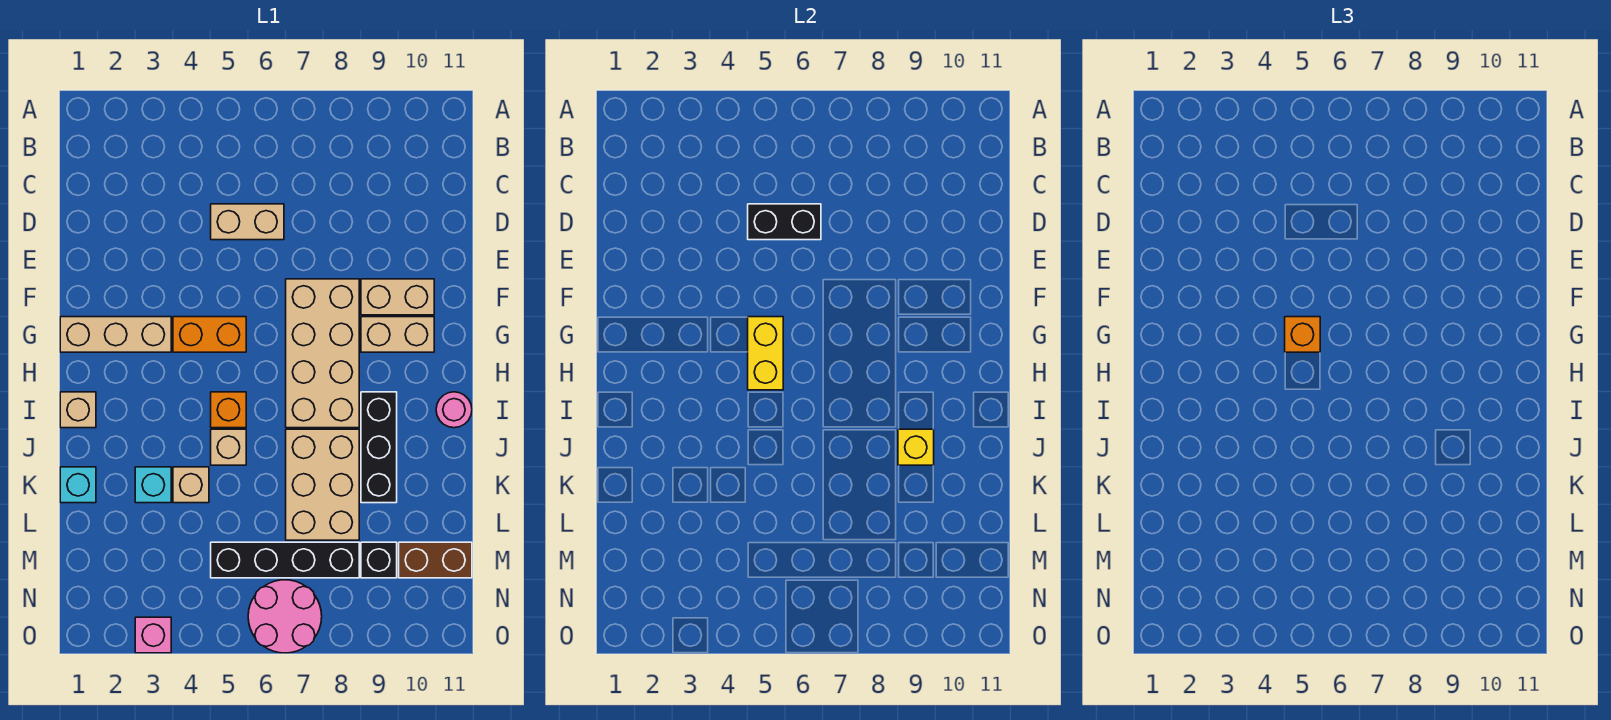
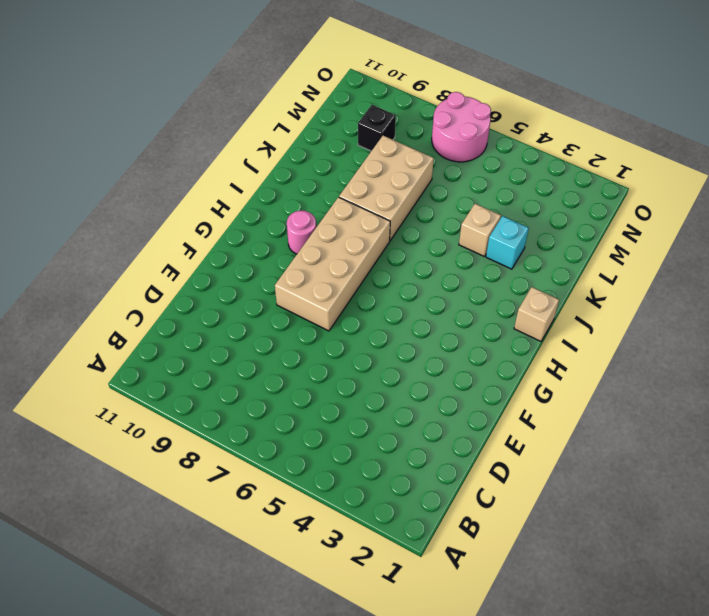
pink round brick H9 level 1 -> pink round brick I11 level 1
none -> tan brick D5:D6 level 1
none -> tan brick F9:F10 level 1
none -> tan brick G1:G3 level 1

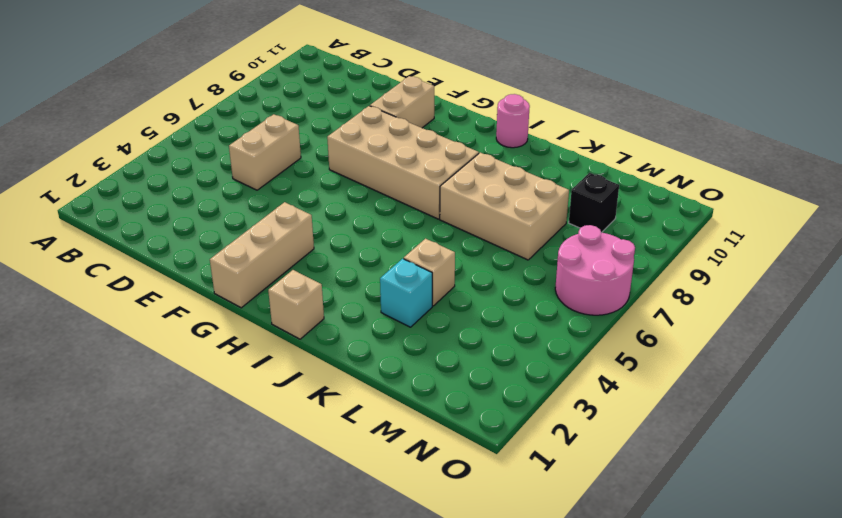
none -> orange brick G4:G5 level 1
none -> tan brick G9:G10 level 1
none -> orange brick I5 level 1

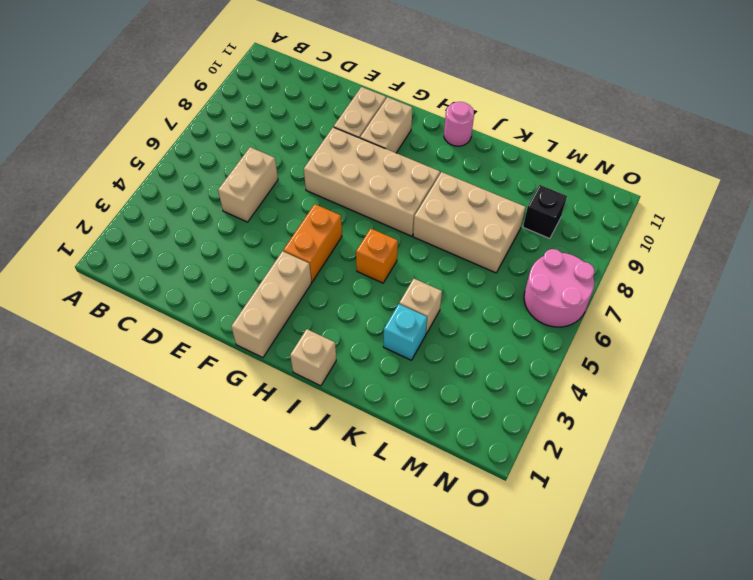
none -> black brick I9:K9 level 1
none -> tan brick J5 level 1
none -> cyan brick K1 level 1

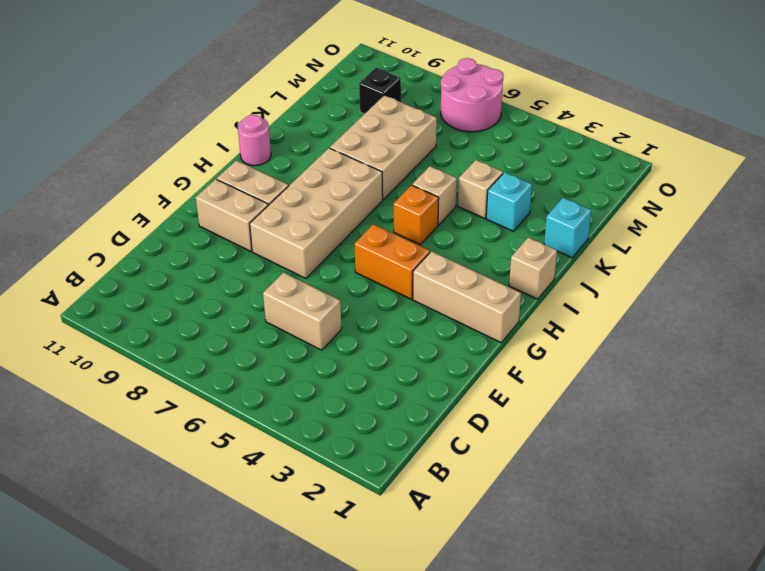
none -> black brick I9:K9 level 1
none -> black brick M5:M8 level 1
none -> brown brick M10:M11 level 1

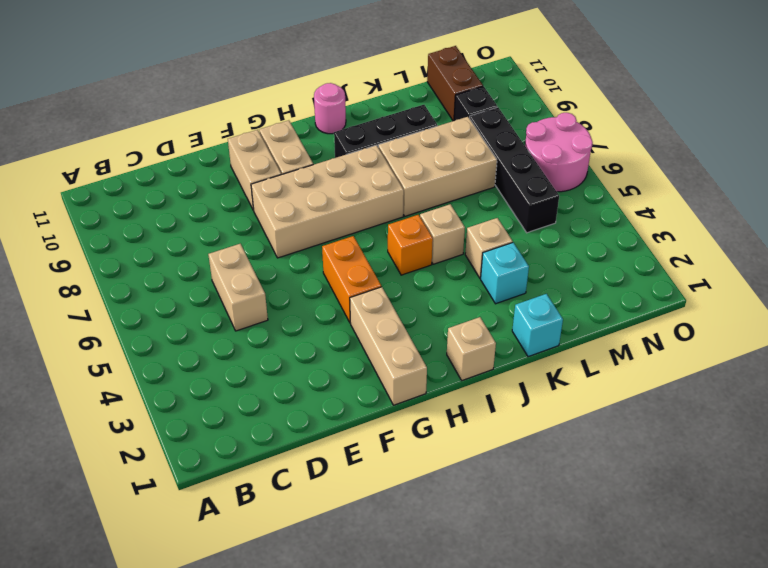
none -> pink brick O3 level 1
none -> black brick D5:D6 level 2
none -> yellow brick G5:H5 level 2

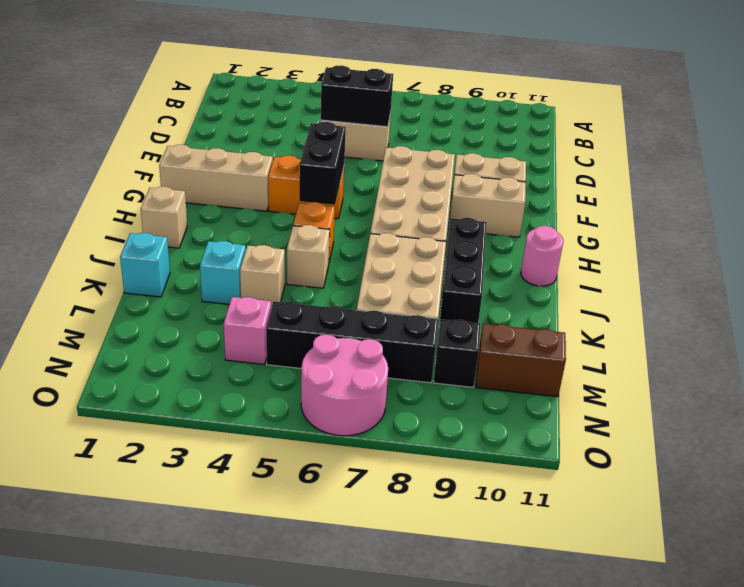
black brick G5:H5 level 2 -> yellow brick G5:H5 level 2
pink brick M4 level 1 -> pink brick O3 level 1
none -> yellow brick J9 level 2
none -> orange brick G5 level 3

